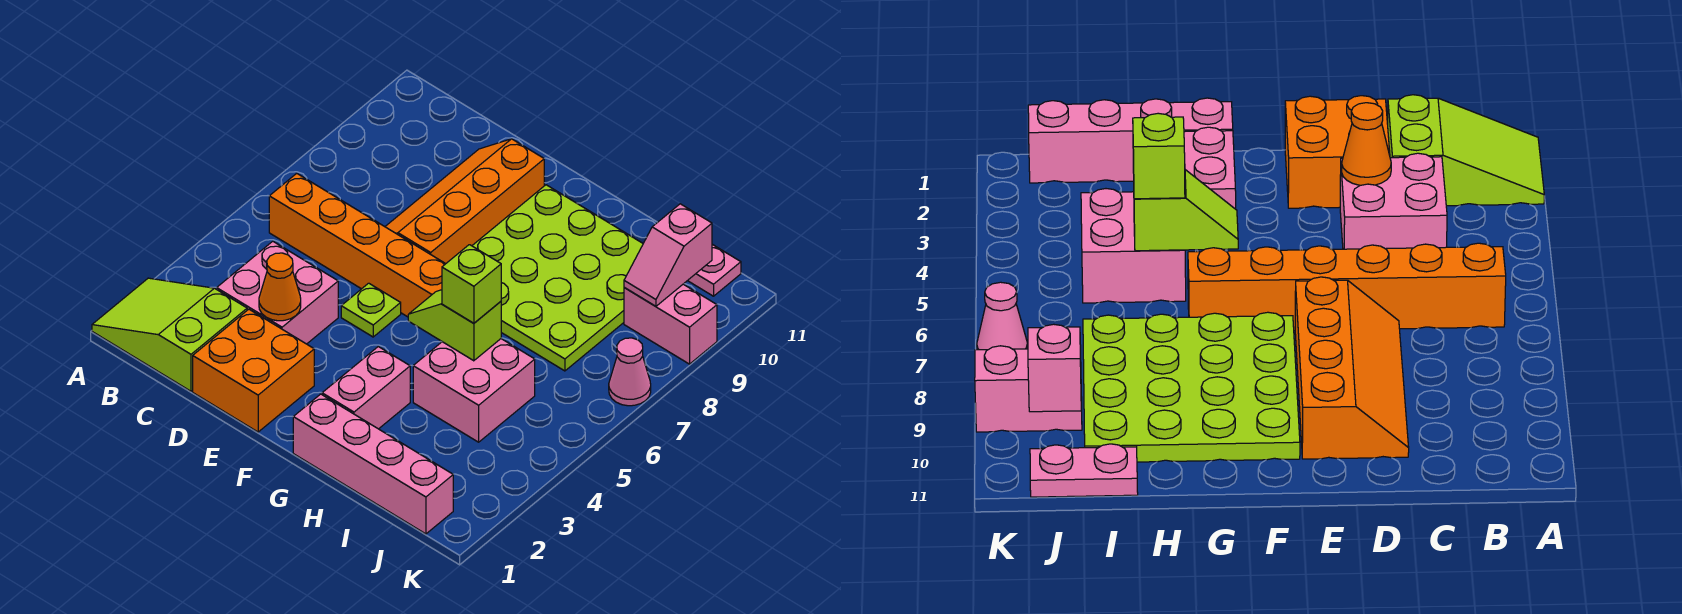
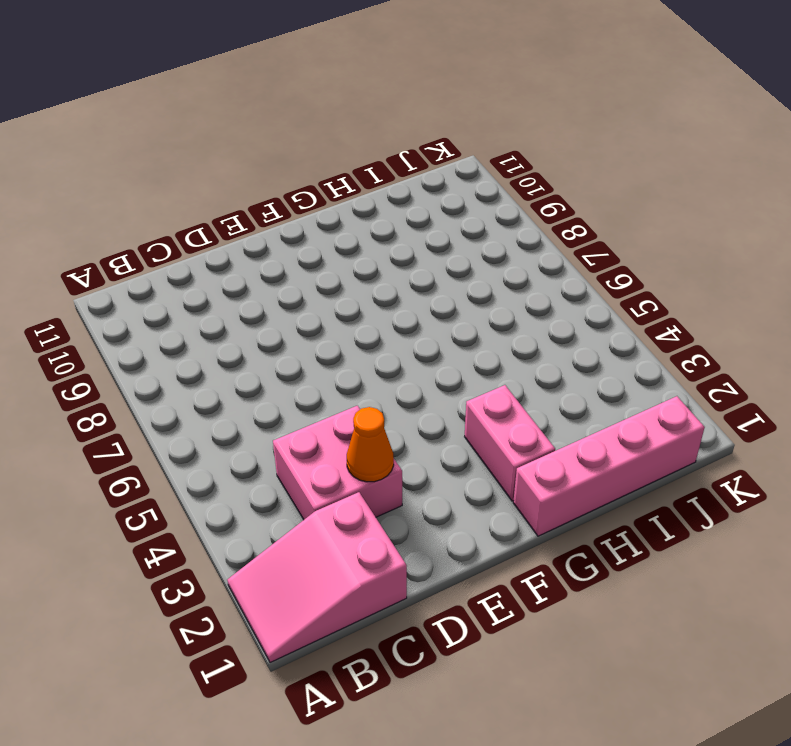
pink slope A1:C2 level 1 top C -> lime slope A1:C2 level 1 top C
none -> orange brick B6:G6 level 1
none -> orange brick D1:E2 level 1
none -> orange slope D7:E10 level 1 top E

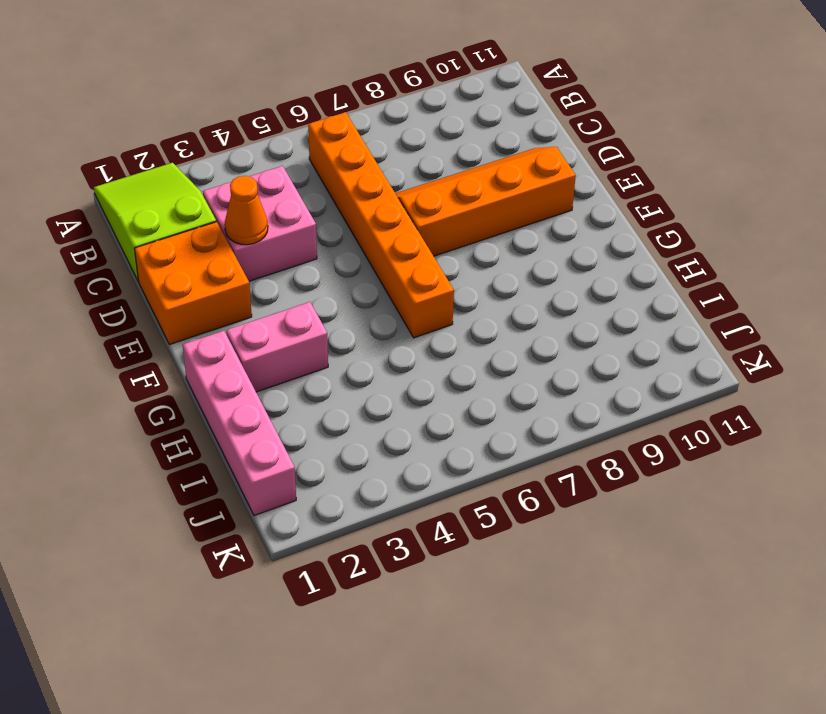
none -> lime plate E5 level 1
none -> lime plate F7:I10 level 1
none -> pink brick H4:I5 level 1

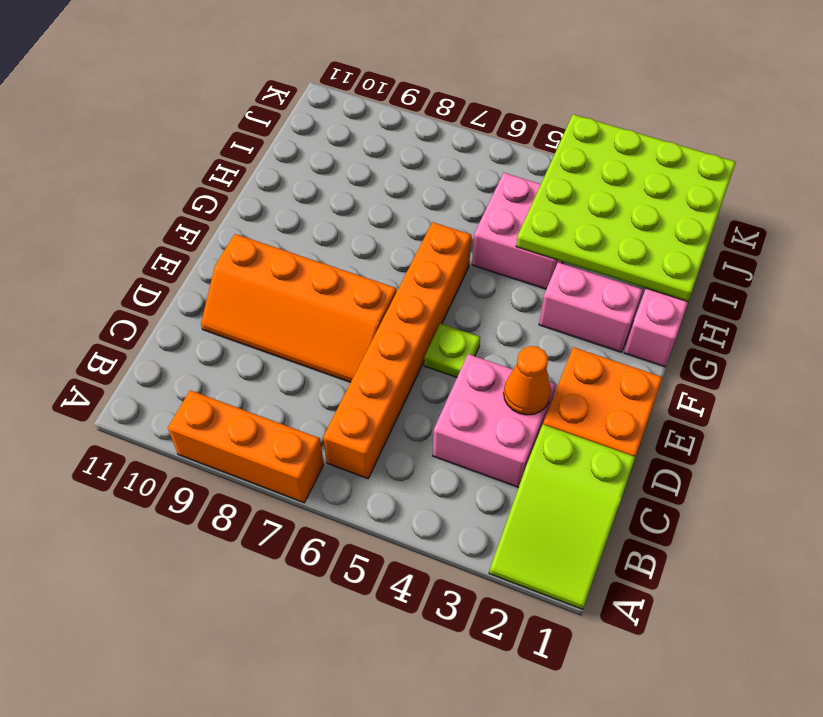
orange brick A7:A9 level 1 -> none
lime plate H1:K4 level 2 -> lime plate F7:I10 level 1
none -> pink plate I11:J11 level 1
none -> pink brick J9:K9 level 1
none -> pink cone K7 level 1

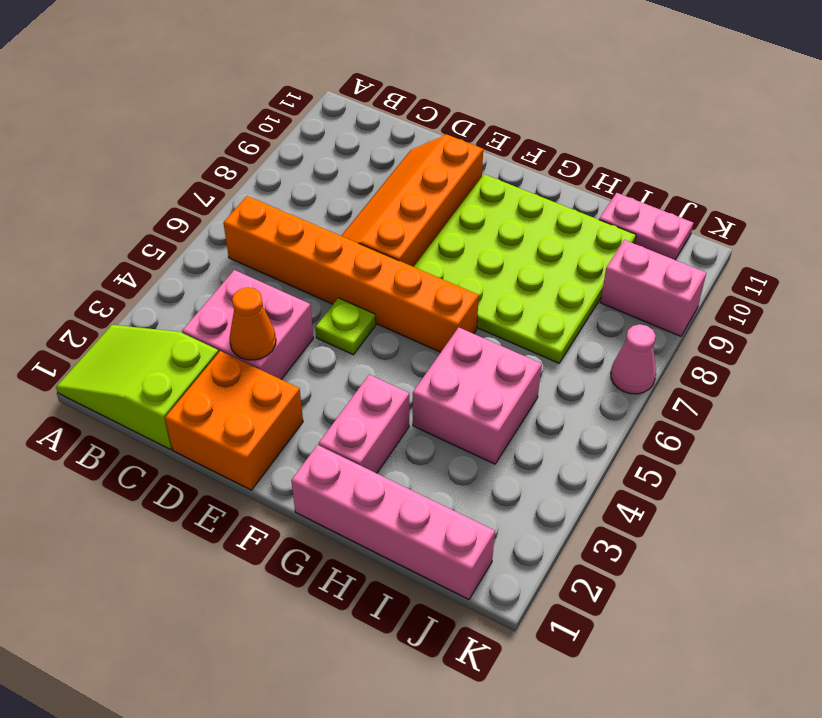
none -> lime slope G5:H5 level 2 top H
none -> pink slope J9:J10 level 2 top 10
none -> lime brick H5 level 3

